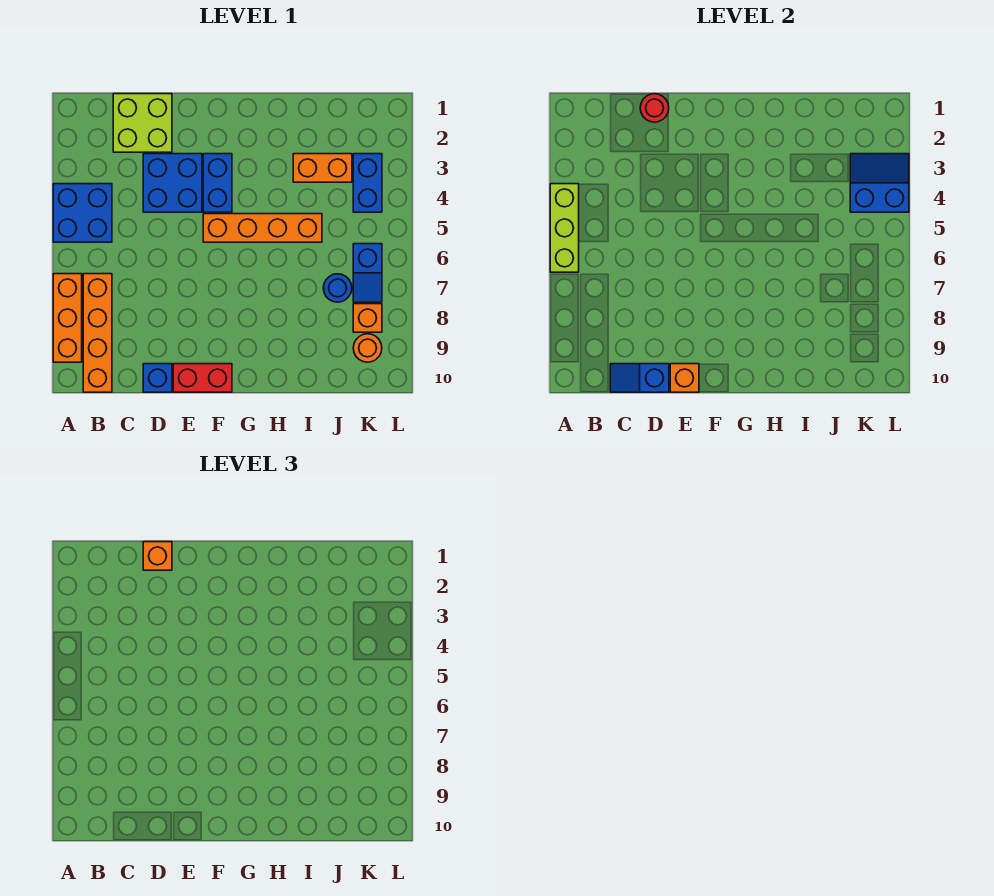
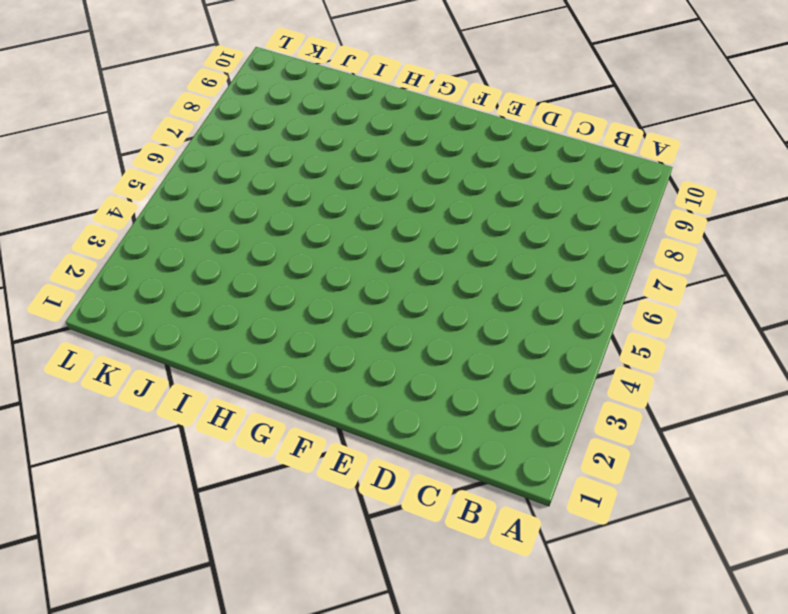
none -> blue brick A4:B5 level 1
none -> orange brick A7:A9 level 1
none -> orange brick B7:B10 level 1

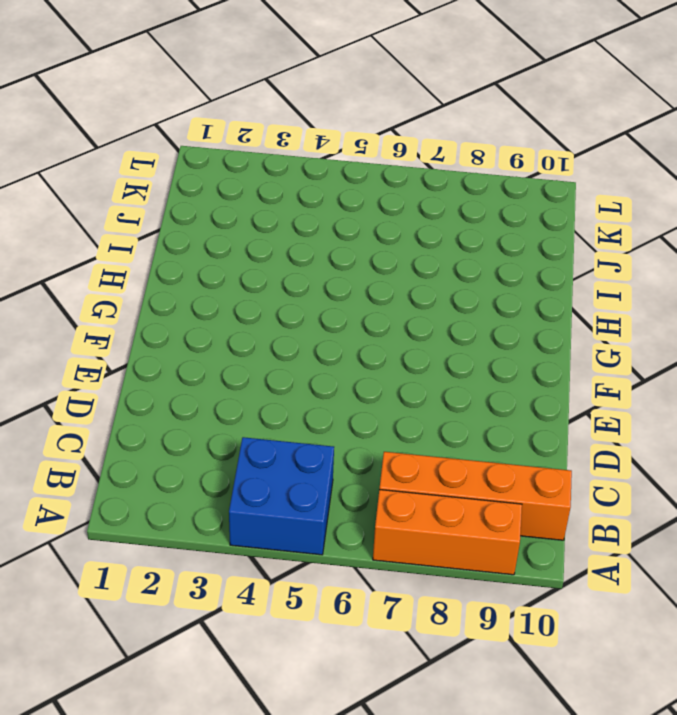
none -> lime brick C1:D2 level 1
none -> blue brick D3:E4 level 1
none -> blue brick D10 level 1

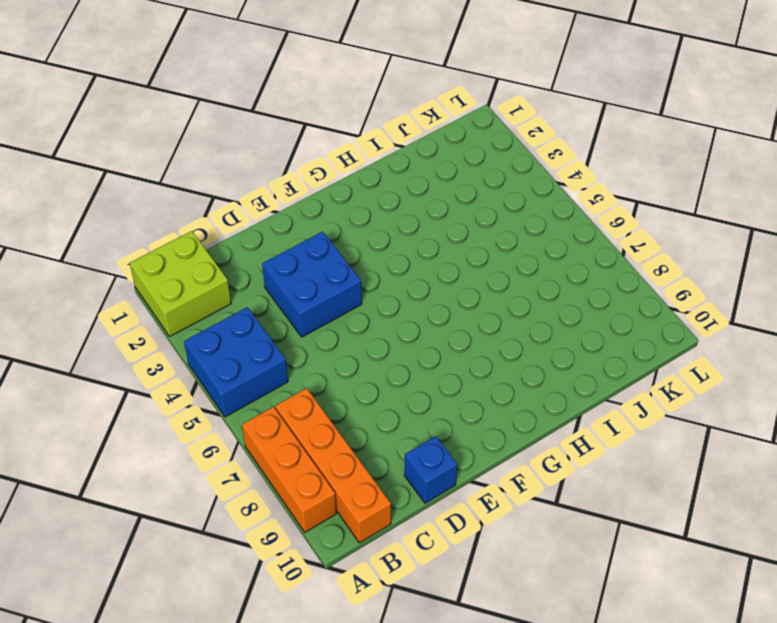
lime brick A1:B2 level 1 -> lime brick C1:D2 level 1
none -> red brick E10:F10 level 1
none -> blue brick F3:F4 level 1
none -> orange brick F5:I5 level 1

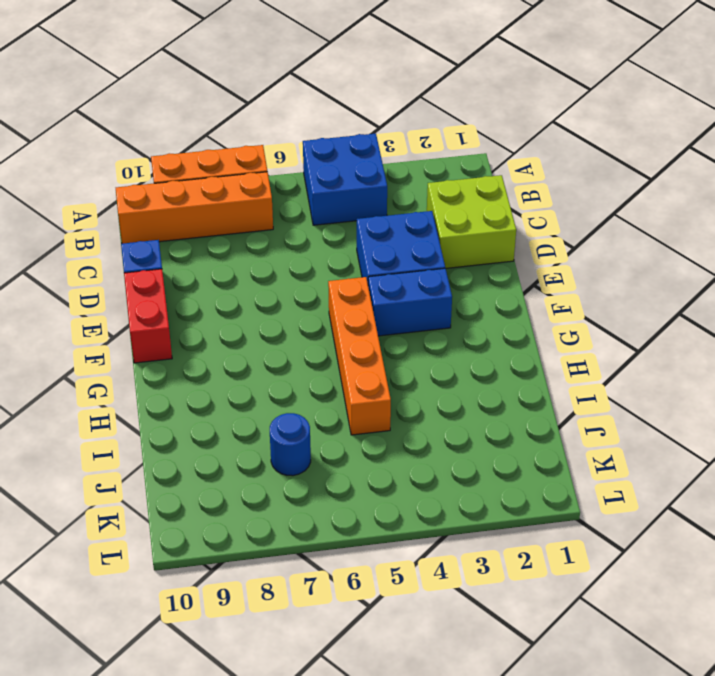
none -> orange brick I3:J3 level 1
none -> blue brick K3:K4 level 1
none -> blue slope K6:K7 level 1 top 6

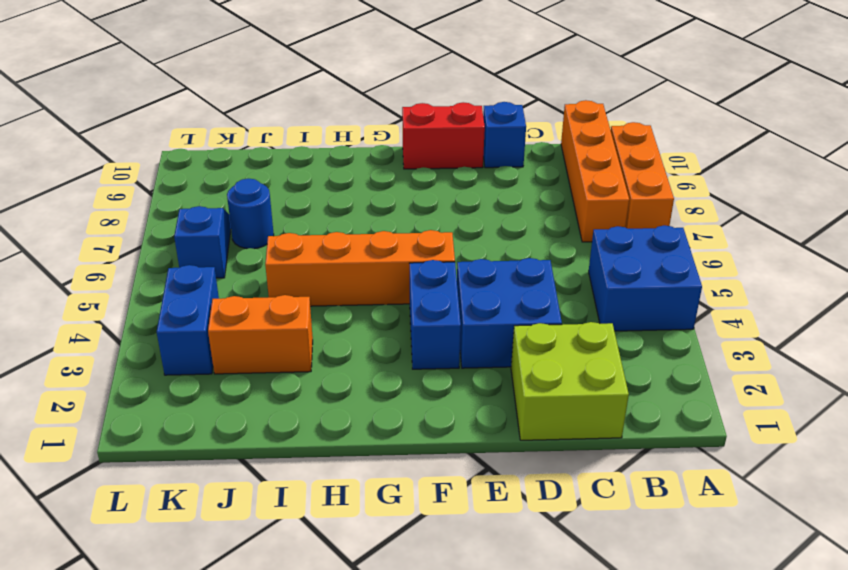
none -> orange brick K8 level 1
none -> orange round brick K9 level 1
none -> lime brick A4:A6 level 2

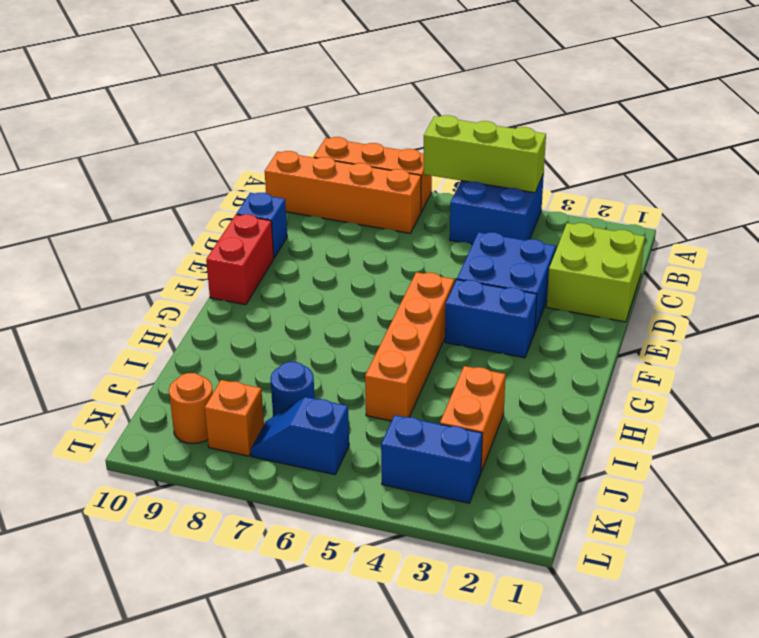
none -> blue slope C10:D10 level 2 top D
none -> red round brick D1 level 2
none -> orange brick E10 level 2

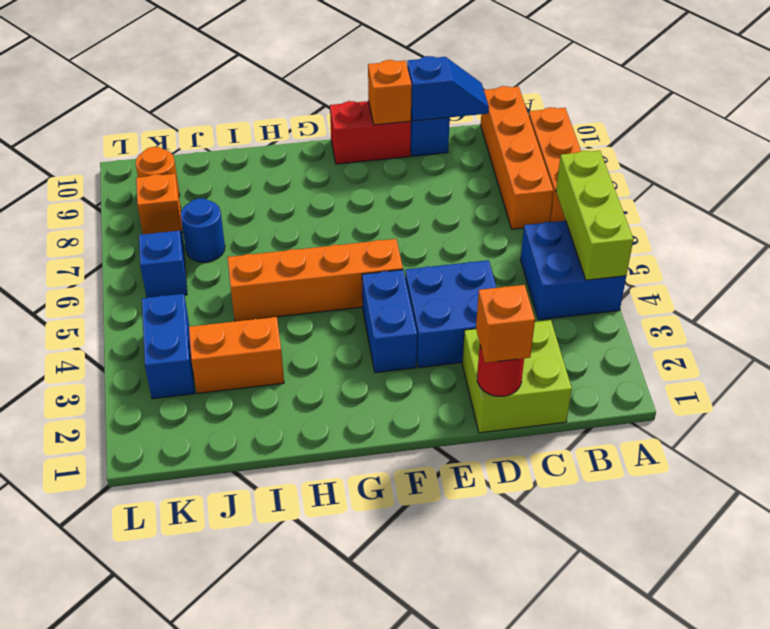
none -> blue slope K3:L4 level 2 top 4

